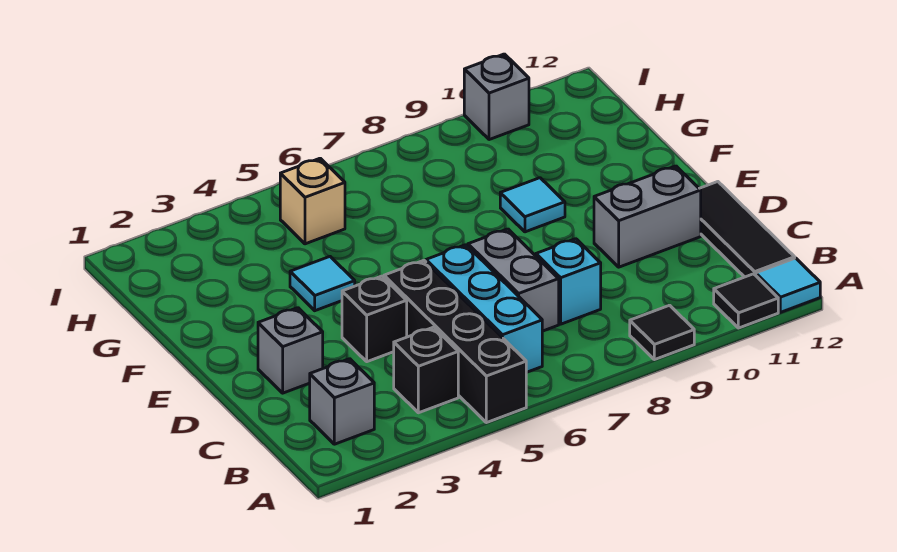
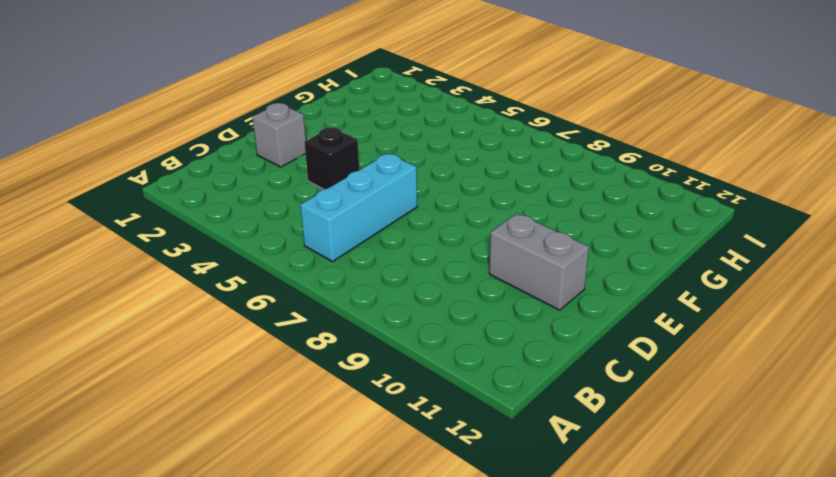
none -> black brick A5:D5 level 1
none -> black tile A9 level 1
none -> black tile A11 level 1

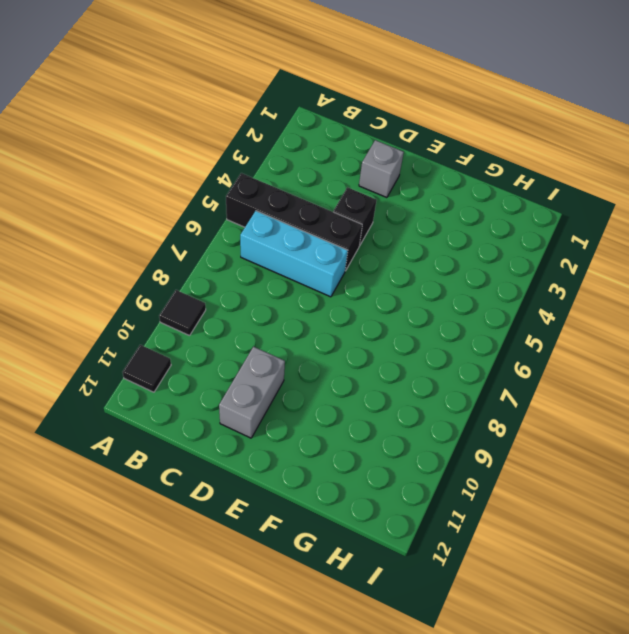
none -> cyan tile A12 level 1
none -> grey brick B2 level 1
none -> black brick B4 level 1

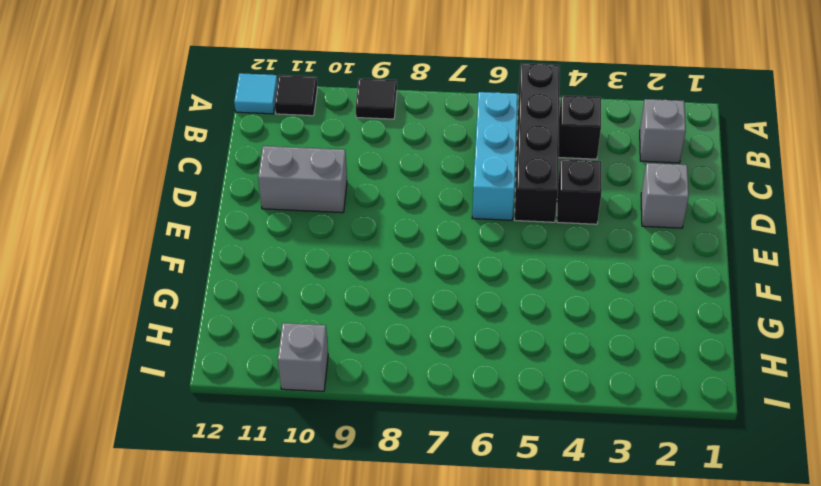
none -> black tile B12:D12 level 1
none -> grey brick C7:D7 level 1
none -> cyan brick C8 level 1

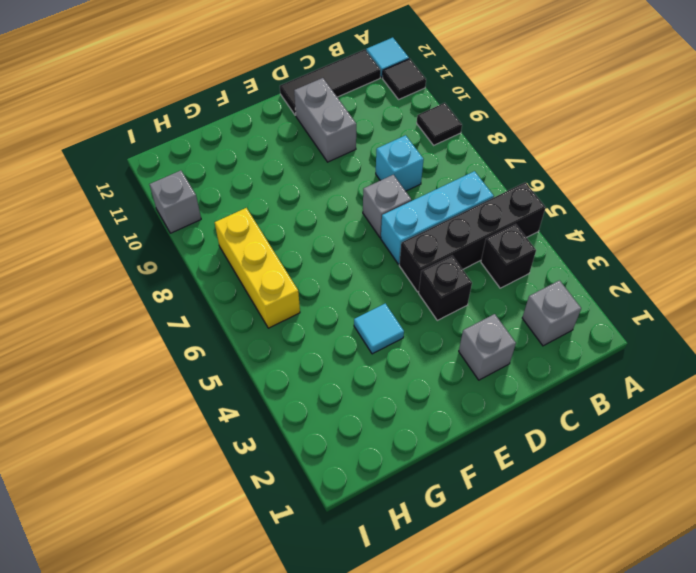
grey brick D7 level 1 -> grey brick C7:D7 level 1
yellow brick H6:H8 level 1 -> none
none -> cyan tile F9 level 1
none -> tan brick H5 level 1

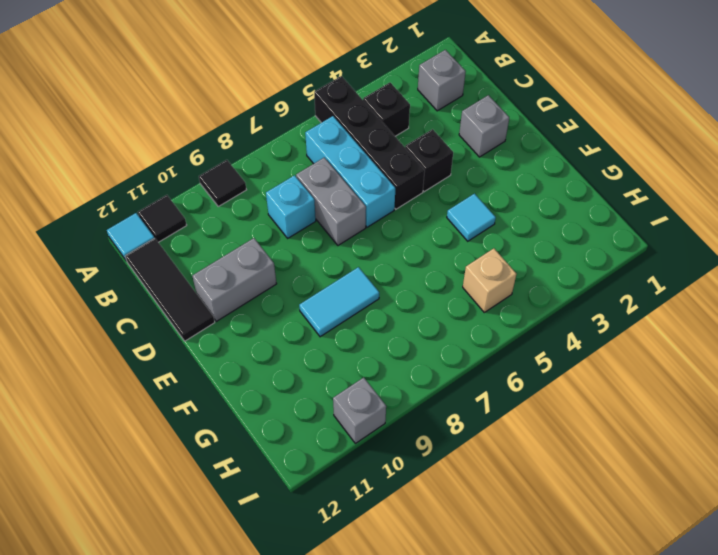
cyan tile F8:F9 level 1 -> cyan tile F9 level 1

